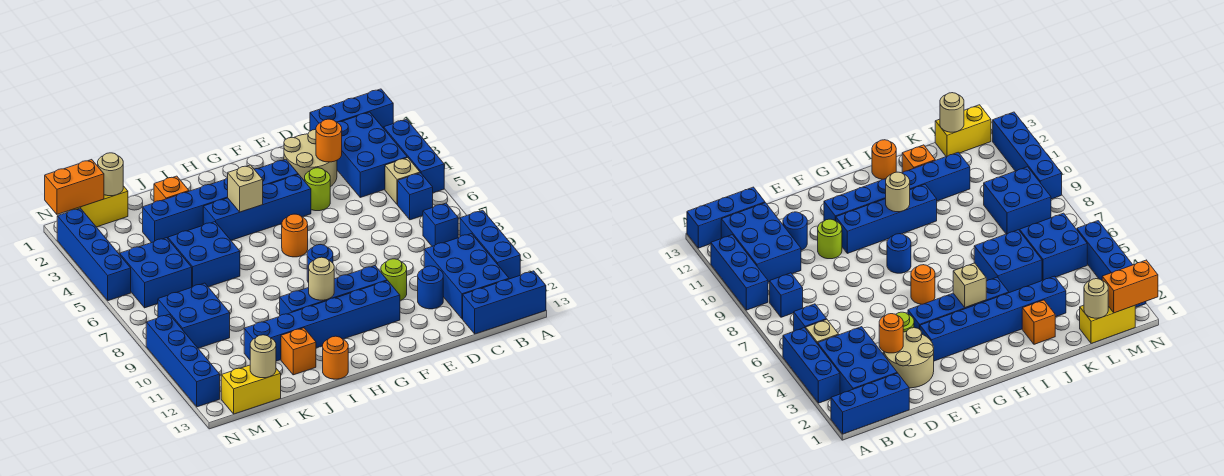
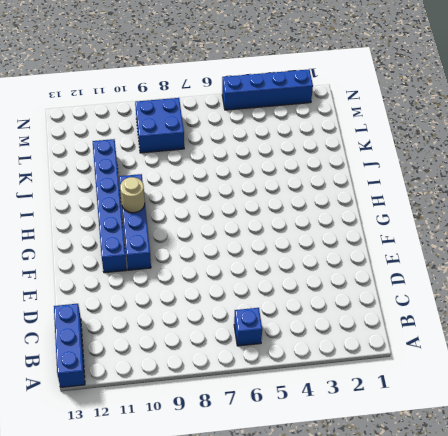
none -> blue brick A1:C1 level 1
none -> blue brick A3:A5 level 1
none -> blue brick A9:A11 level 1
none -> blue brick B2:C4 level 1

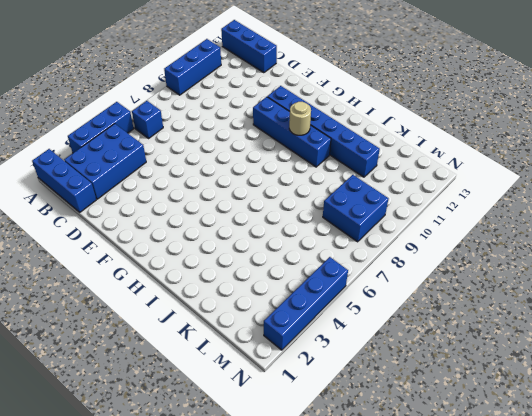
none -> tan brick B5 level 1
none -> blue brick B8 level 1
none -> blue brick B10:C12 level 1
none -> tan round brick D2:E3 level 1

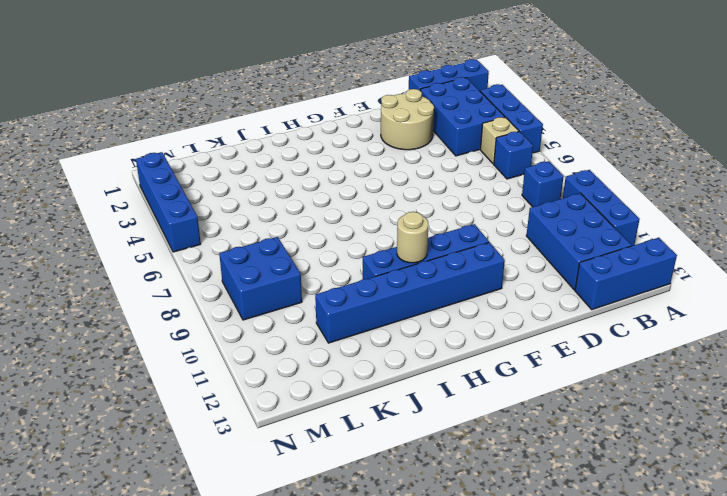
none -> blue round brick D11 level 1
none -> lime round brick E4 level 1
none -> lime round brick E10 level 1
none -> blue brick F3:K3 level 1

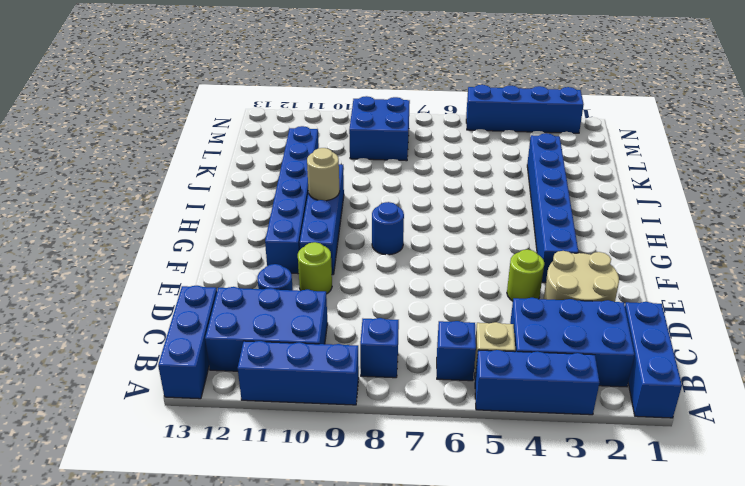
none -> blue brick F4:I4 level 1
none -> orange round brick G6 level 1
none -> orange round brick I13 level 1
none -> orange brick J2 level 1

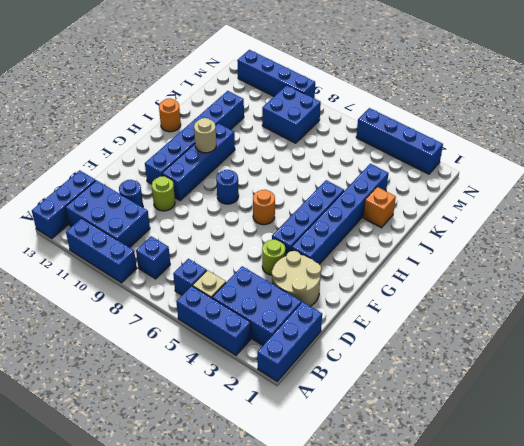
none -> blue brick J5:K6 level 1
none -> orange brick J12 level 1
none -> yellow brick L1:M1 level 1
none -> blue brick L5:M6 level 1

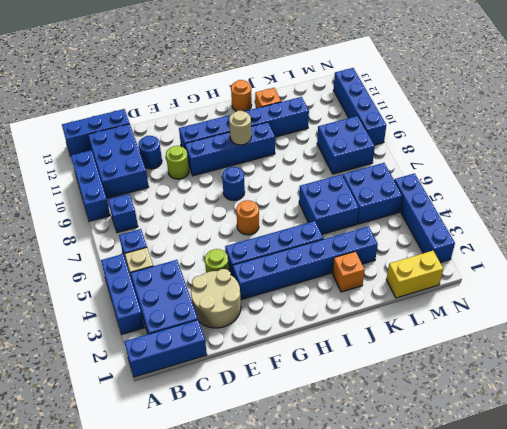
none -> yellow brick L13:M13 level 1
none -> orange round brick D3 level 2
none -> tan brick H4 level 2
none -> tan round brick L1 level 2

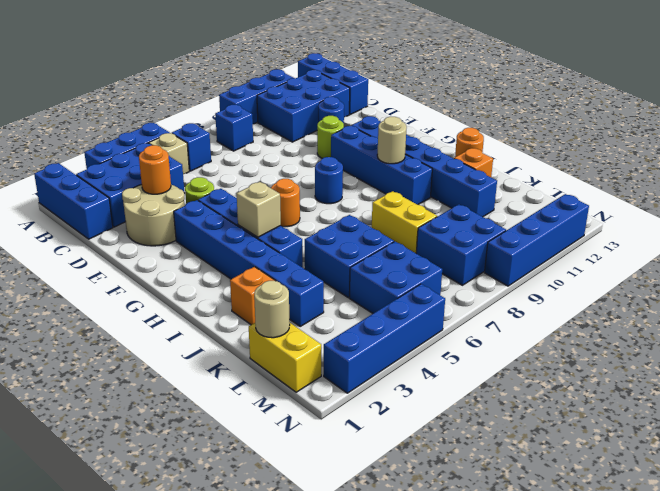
yellow brick J8:K8 level 1 -> yellow brick L13:M13 level 1
none -> tan round brick L13 level 2
none -> orange brick M1:N1 level 2

